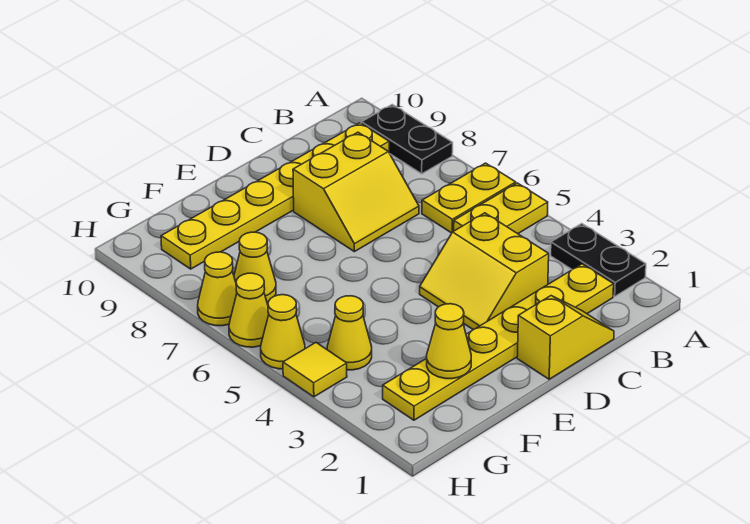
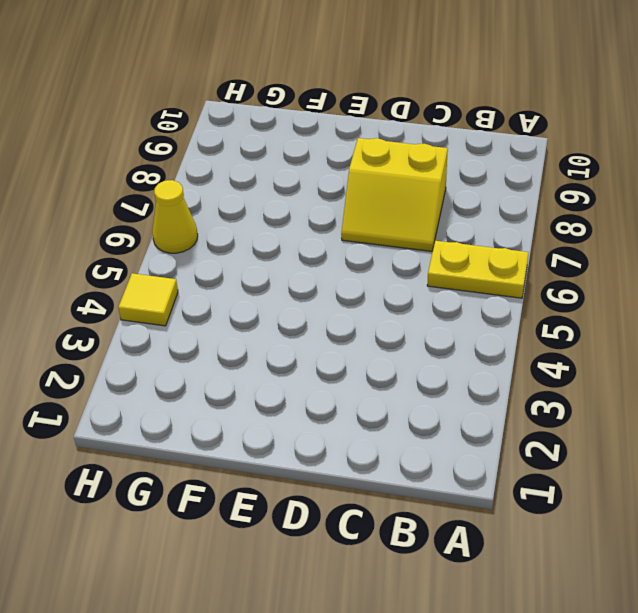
none -> black plate A2:A3 level 1
none -> yellow plate A5:B5 level 1
none -> black plate A8:A9 level 1

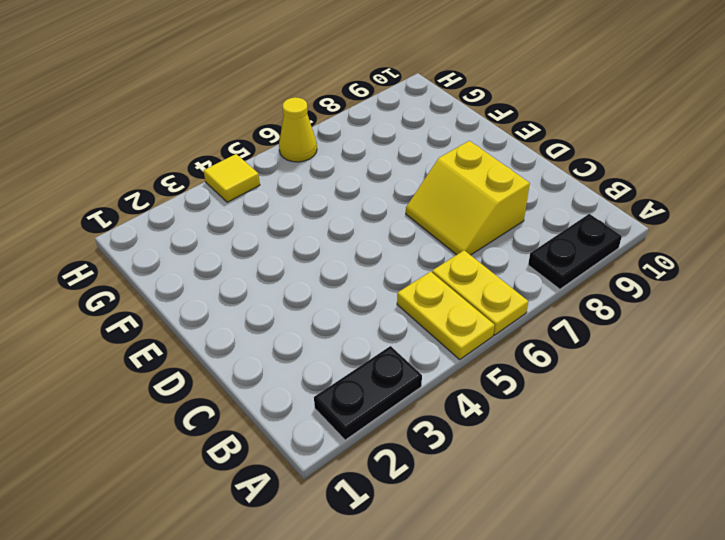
none -> yellow plate B2:G2 level 1
none -> yellow plate B9:G9 level 1
none -> yellow slope C1:D1 level 1 top D

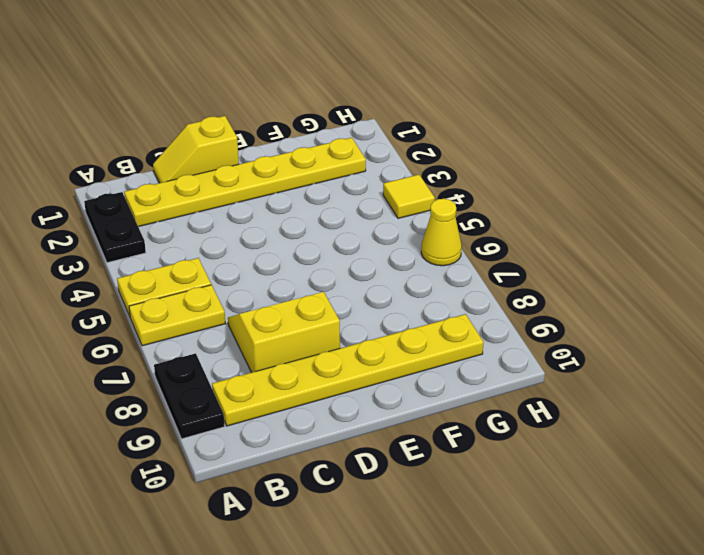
none -> yellow slope C3:D4 level 1 top C
none -> yellow cone G4 level 1
none -> yellow cone G7 level 1

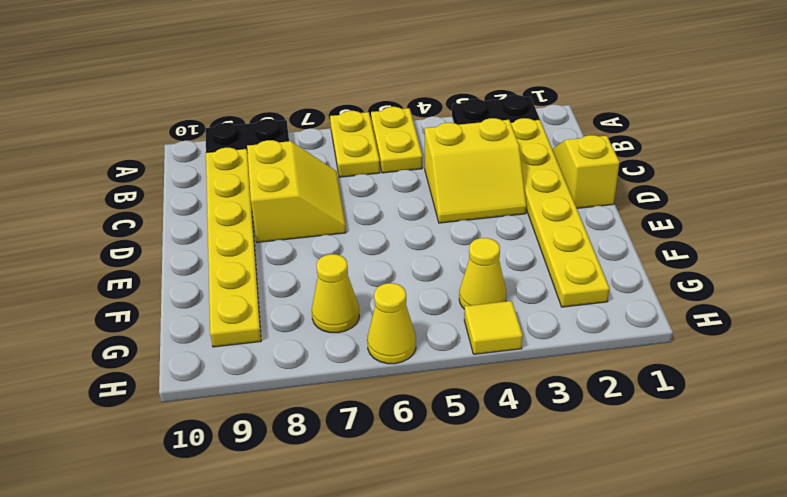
none -> yellow cone H5 level 1
none -> yellow cone H7 level 1
none -> yellow cone F2 level 2

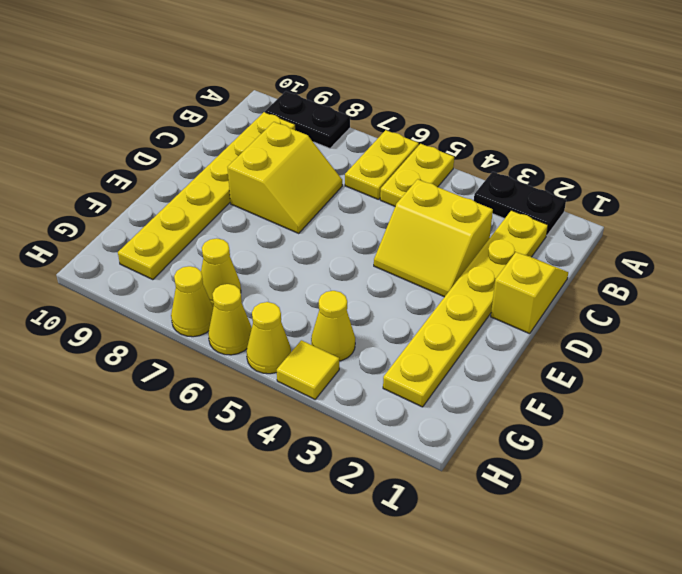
none -> yellow cone F2 level 2

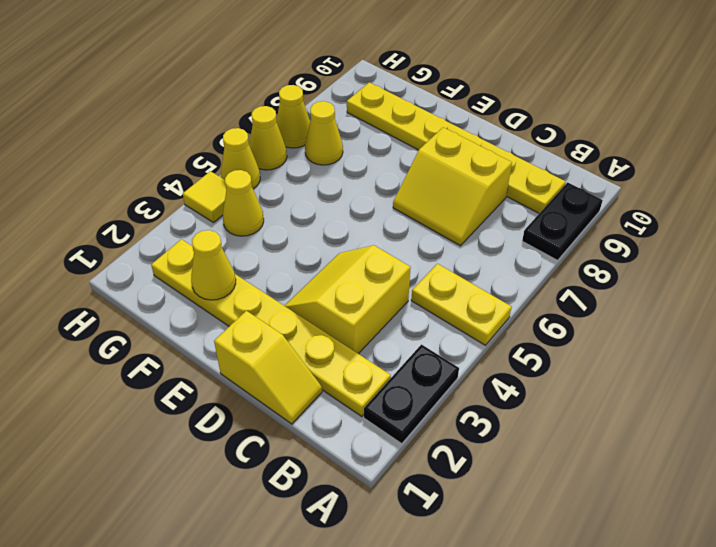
none -> yellow plate A6:B6 level 1

